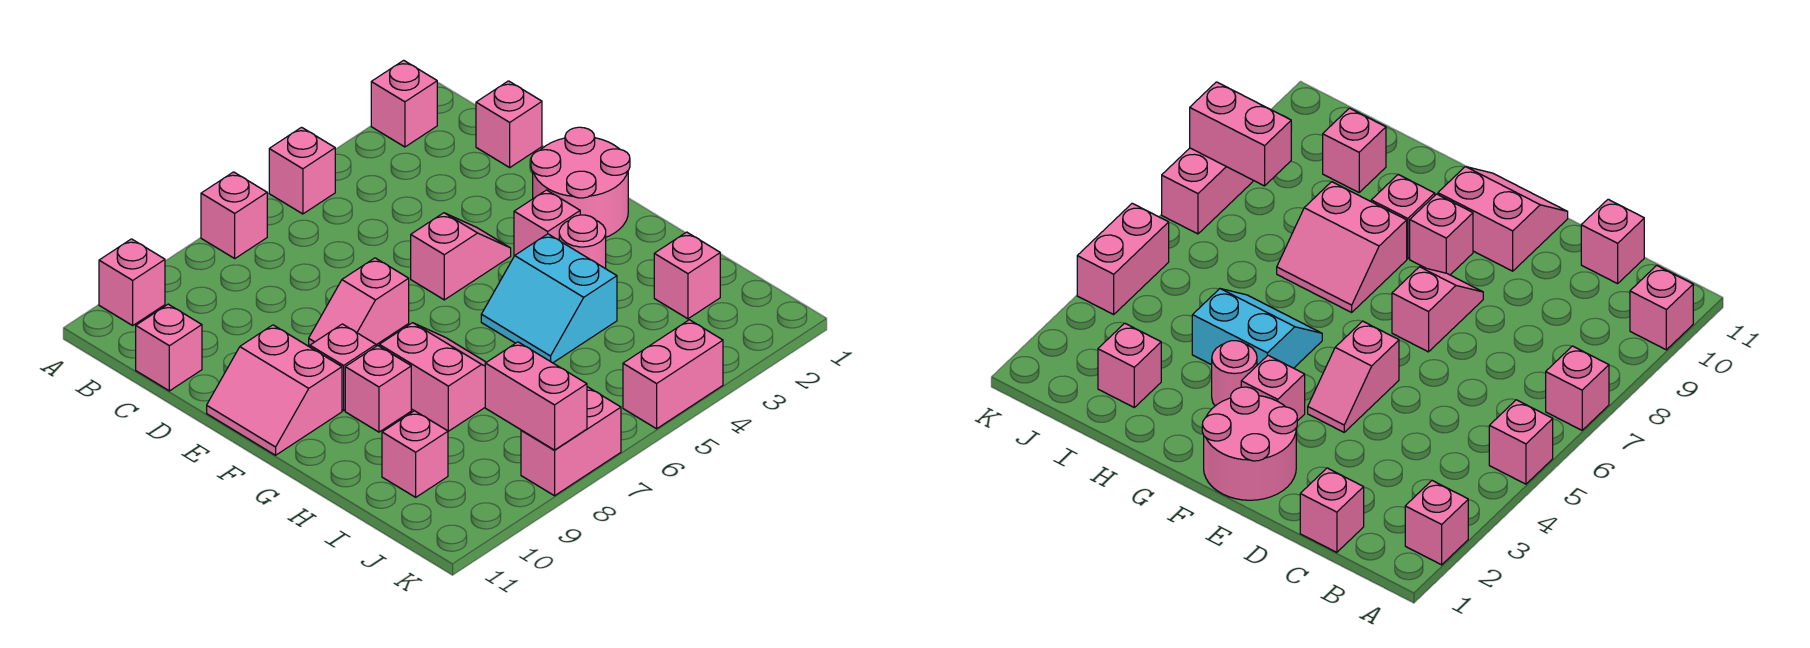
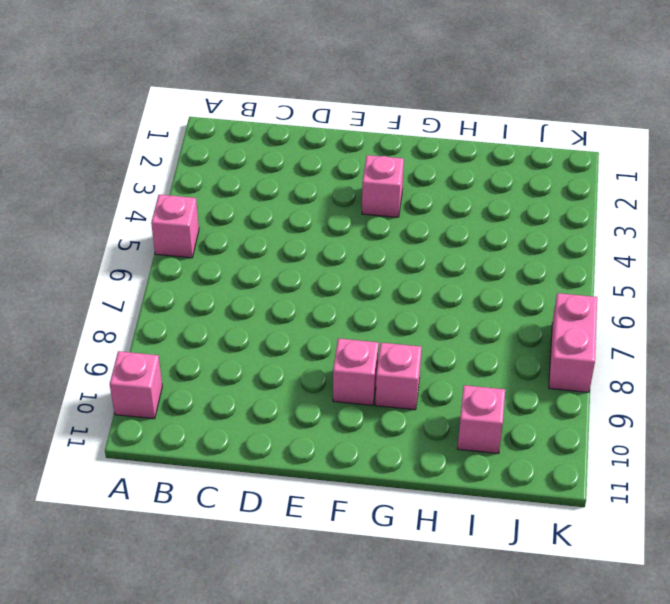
none -> pink brick A2 level 1
none -> pink brick A7 level 1
none -> pink brick C1 level 1

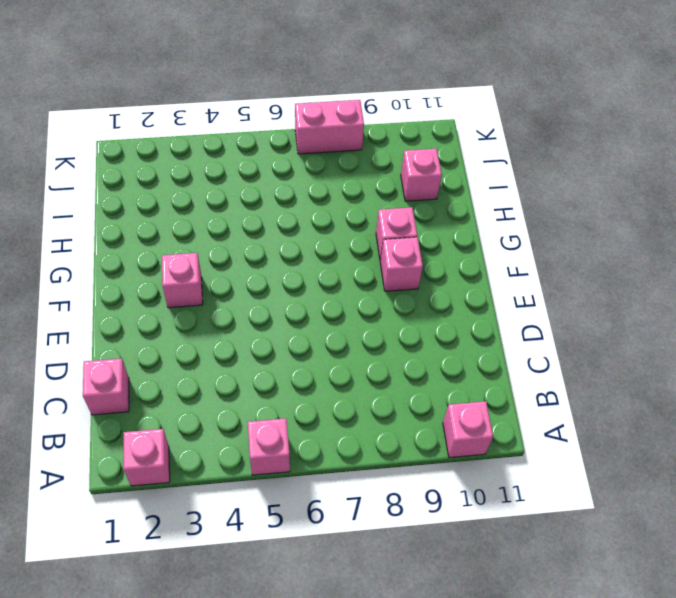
none -> pink brick A7 level 1
none -> pink brick C11 level 1
none -> pink round brick E1:F2 level 1

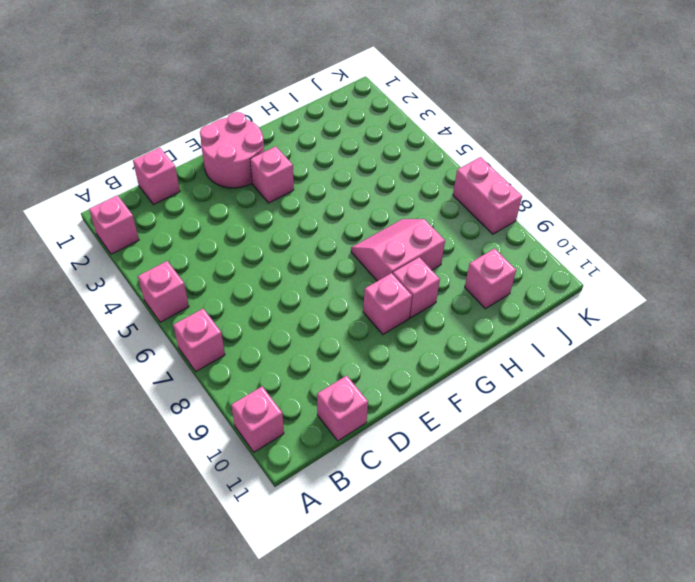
none -> pink slope E4:E5 level 1 top 5
none -> pink slope E7:E8 level 1 top 7
none -> pink slope E10:F11 level 1 top 10

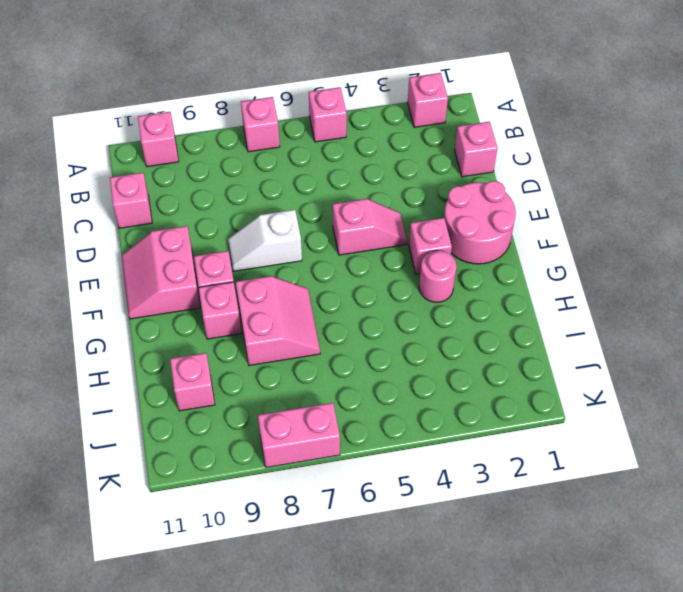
white slope E7:E8 level 1 top 7 -> pink slope E7:E8 level 1 top 7
none -> cyan slope G4:H5 level 1 top 4
none -> pink brick I2 level 1
none -> pink brick K4:K5 level 1

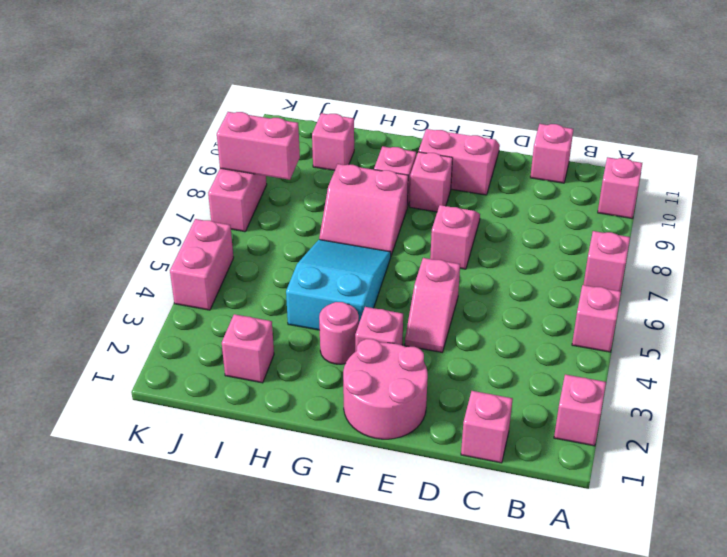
cyan slope G4:H6 level 1 top 4 -> cyan slope G4:H5 level 1 top 4

